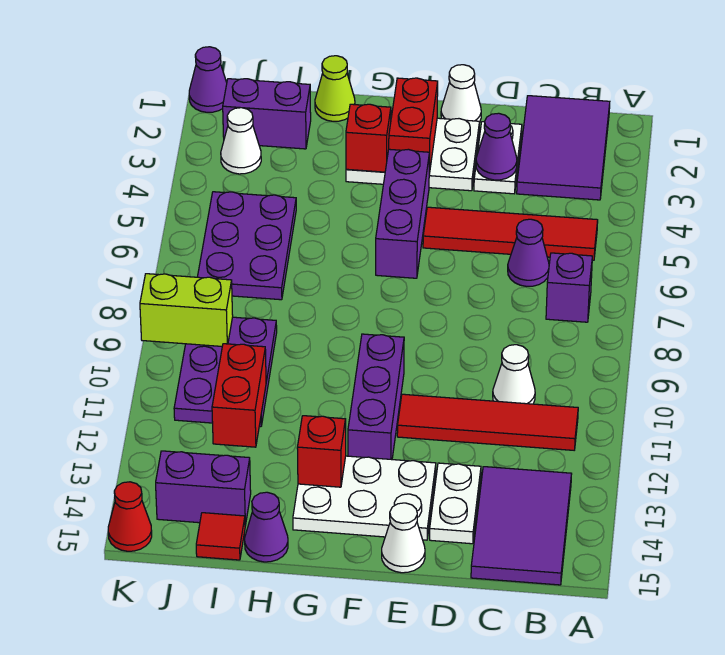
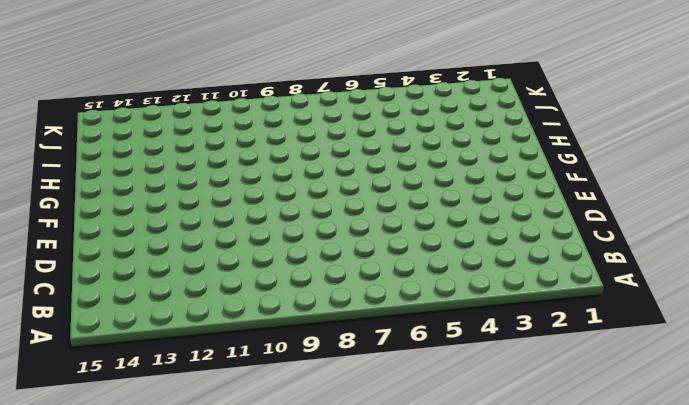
none -> purple tile B1:C3 level 1
none -> red tile B5:E5 level 1
none -> purple brick B7 level 1
none -> red tile B11:E11 level 1

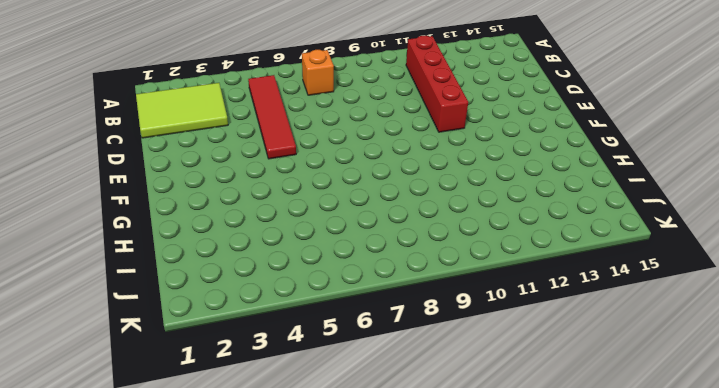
lime tile B1:C3 level 1 -> purple tile B1:C3 level 1
orange brick B7 level 1 -> purple brick B7 level 1
red brick B11:E11 level 1 -> red tile B11:E11 level 1
none -> purple tile B13:C15 level 1
none -> purple cone C6 level 1
none -> white cone C10 level 1
none -> white plate D2:D3 level 1

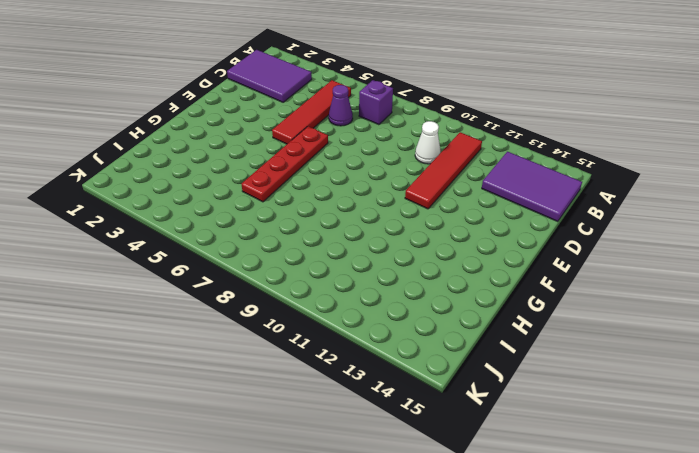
red plate E6:H6 level 1 -> purple brick F4:F6 level 1
none -> white plate D2:D3 level 1
none -> white plate D13:D14 level 1
none -> white cone E1 level 1
none -> white plate E2:G3 level 1

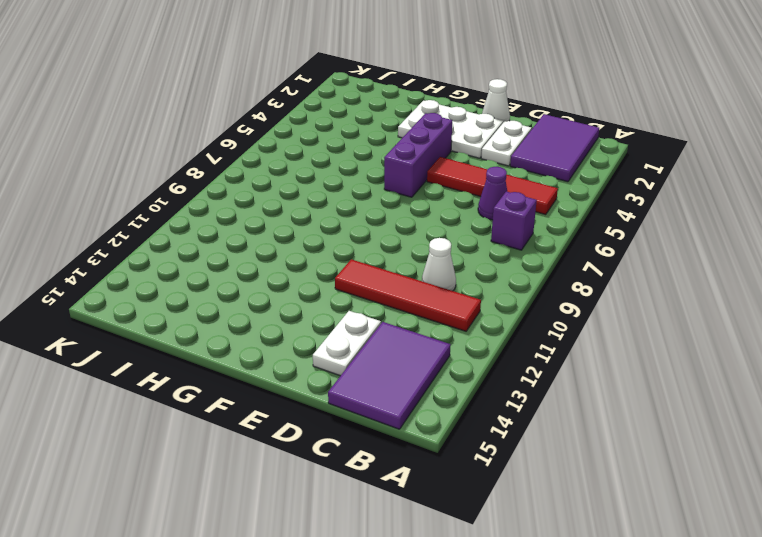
none -> white plate E13:G14 level 1
none -> white cone E15 level 1
none -> purple brick F10:F12 level 1
none -> lime cone H1 level 1

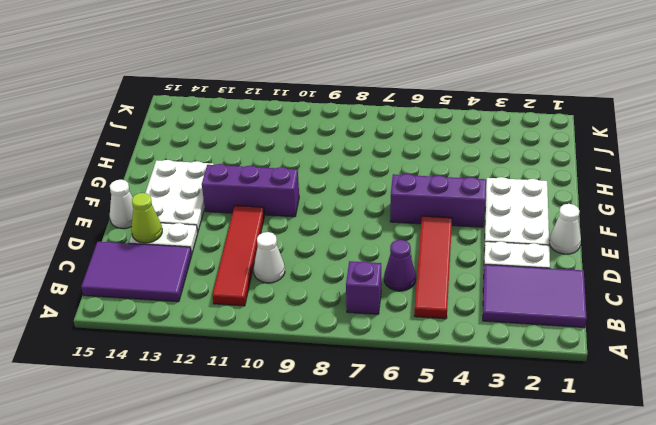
lime cone D14 level 2 -> lime cone H1 level 1
none -> purple cone H15 level 1
none -> purple brick I2:J2 level 1
none -> purple plate I5:J7 level 1
none -> purple plate I9:J11 level 1

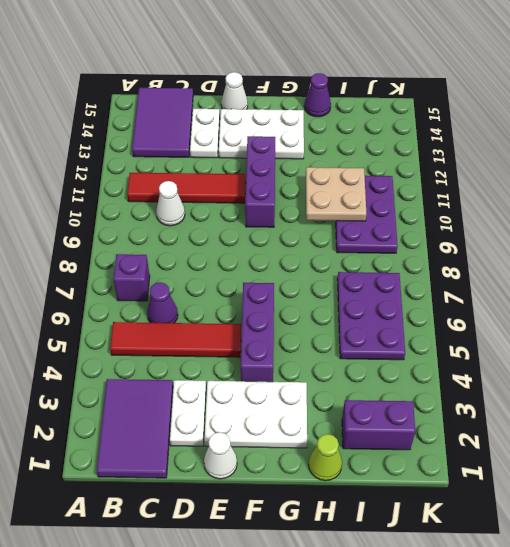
tan plate H10:I11 level 2 -> red brick I11:I12 level 2
none -> purple brick I14:J14 level 1
none -> red tile I15 level 1
none -> white cone J3 level 1
none -> purple cone K1 level 1

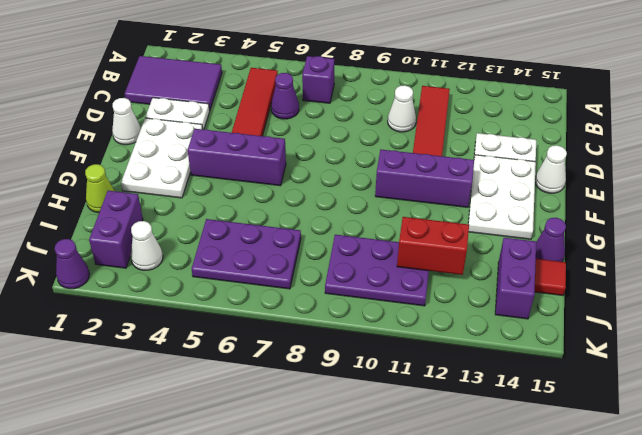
none -> purple tile B13:C15 level 1
none -> red cone K15 level 1
none -> purple cone D3 level 2
none -> red brick F2:F3 level 2

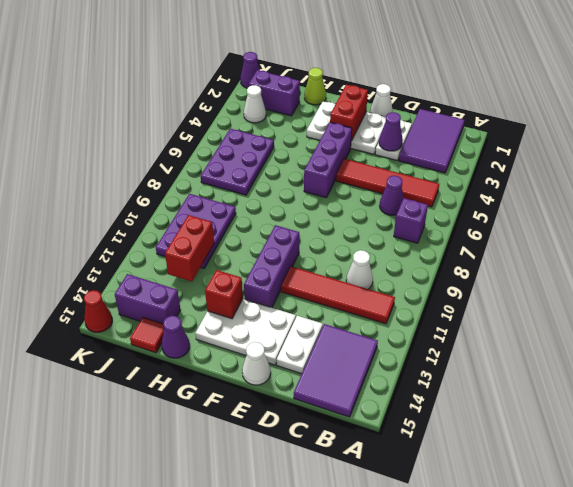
none -> red brick G3 level 2
none -> lime brick J9:K9 level 2

